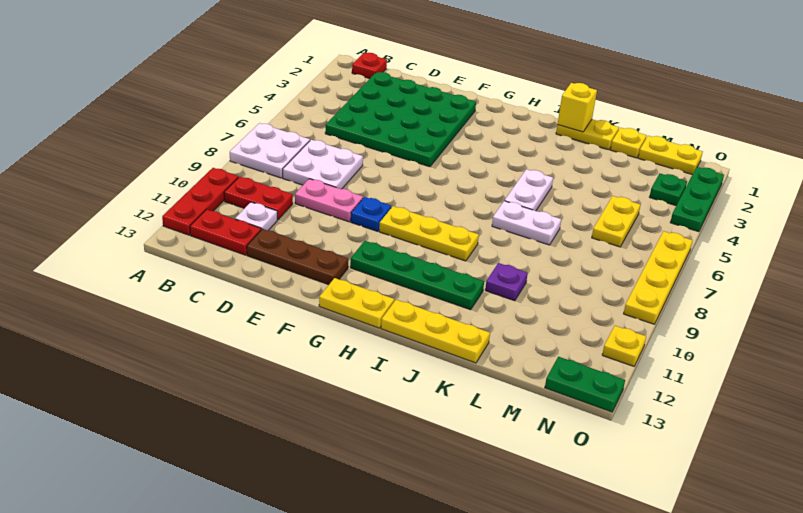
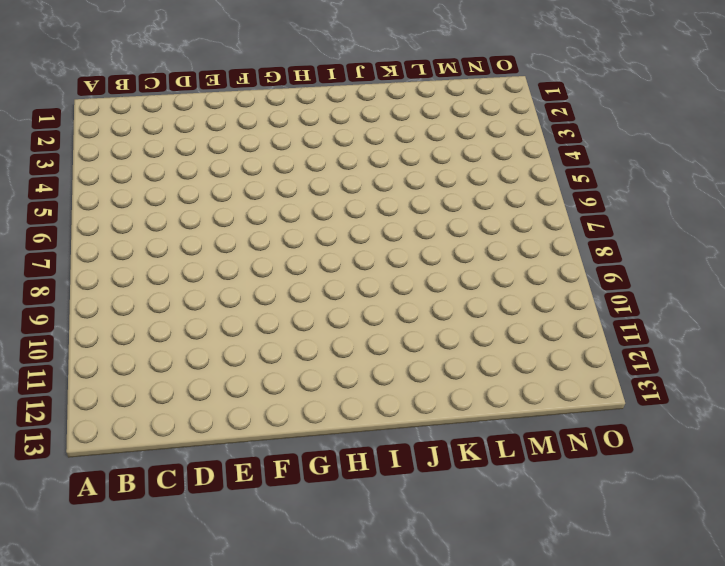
none -> white plate A7:B8 level 1
none -> red plate A10:A12 level 1
none -> red plate B1 level 1

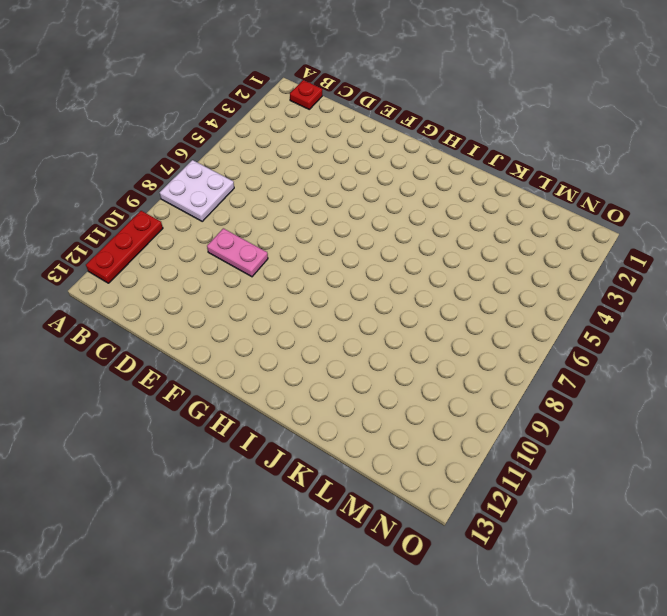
none -> red plate B10:C10 level 1
none -> red plate B12:C12 level 1
none -> green plate C2:F5 level 1

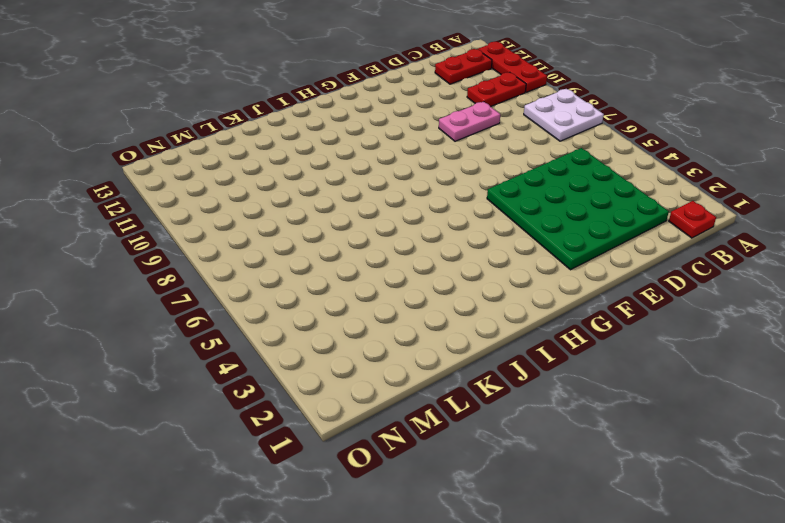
none -> white plate C7:D8 level 1
none -> white plate C11 level 1
none -> brown plate D12:F12 level 1

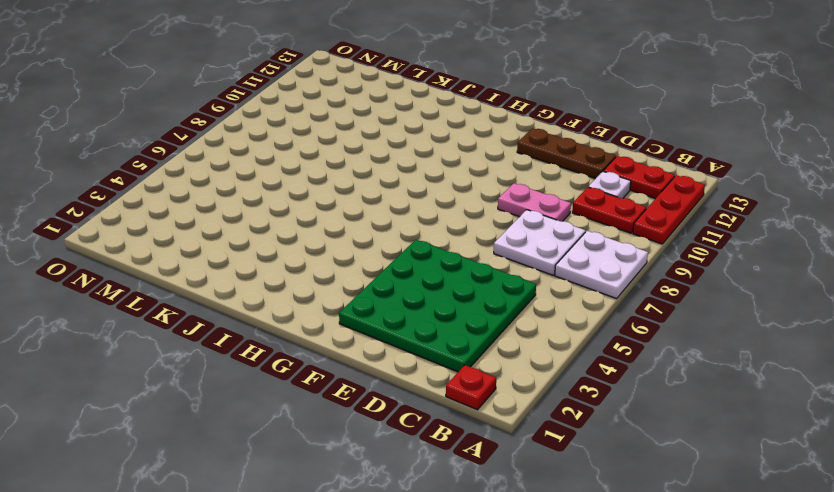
none -> blue plate F9 level 1
none -> yellow plate G9:I9 level 1
none -> green plate G11:J11 level 1

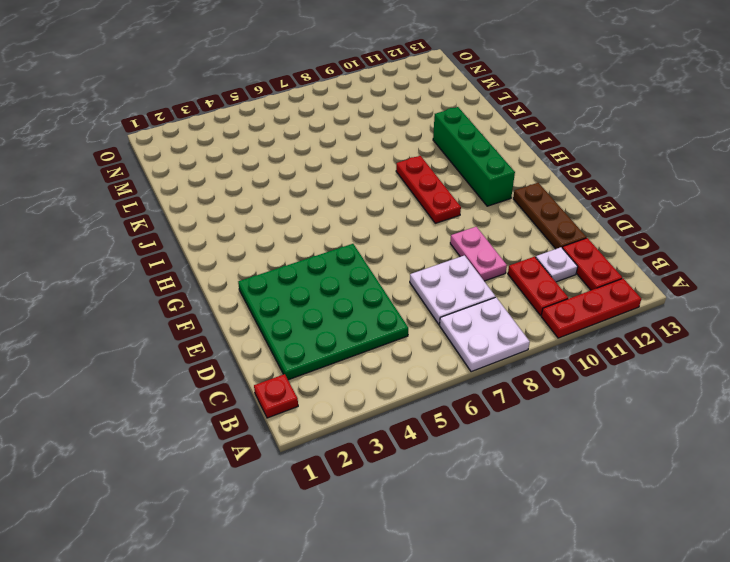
red plate G9:I9 level 1 -> yellow plate G9:I9 level 1
green brick G11:J11 level 1 -> green plate G11:J11 level 1
none -> blue plate F9 level 1
none -> yellow plate G13:H13 level 1
none -> yellow plate I13:K13 level 1

